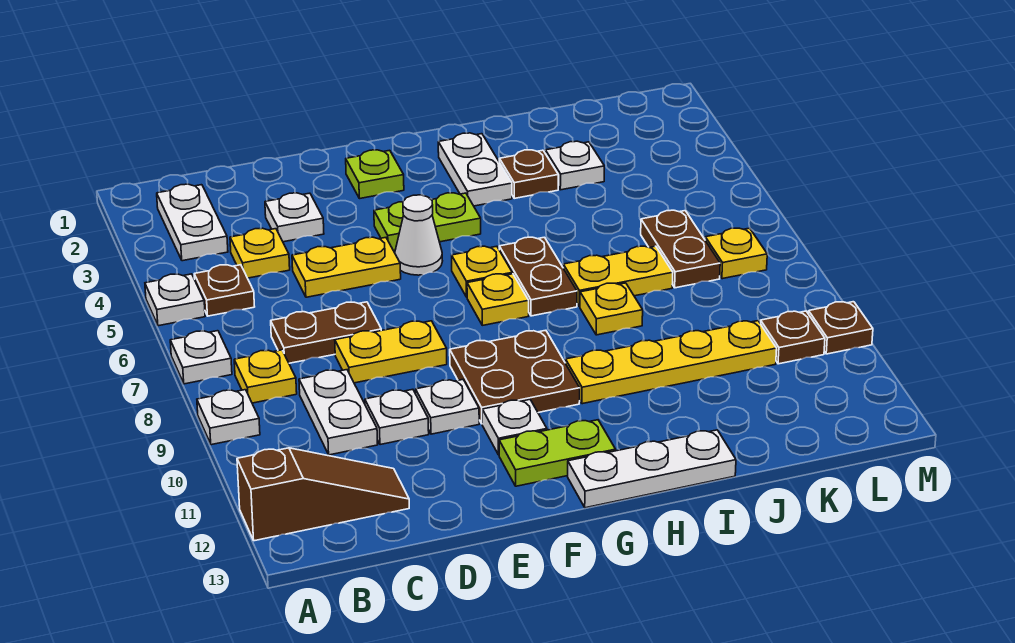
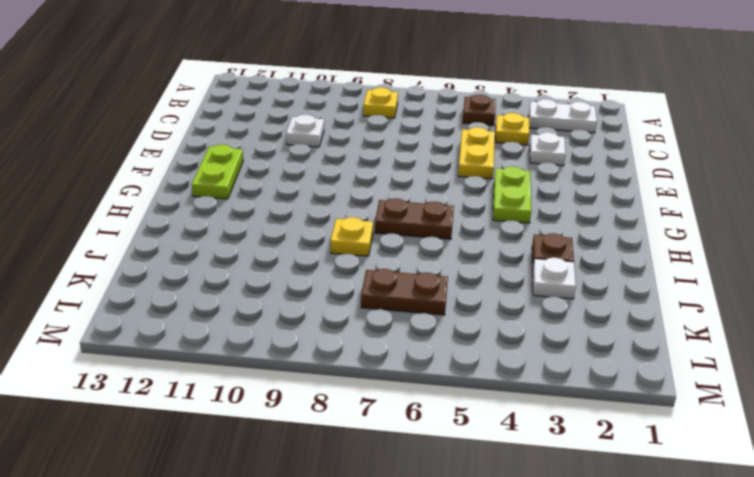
none -> white plate A5 level 1
none -> white plate A7 level 1
none -> white plate A9 level 1
none -> brown slope A12:C12 level 1 top A

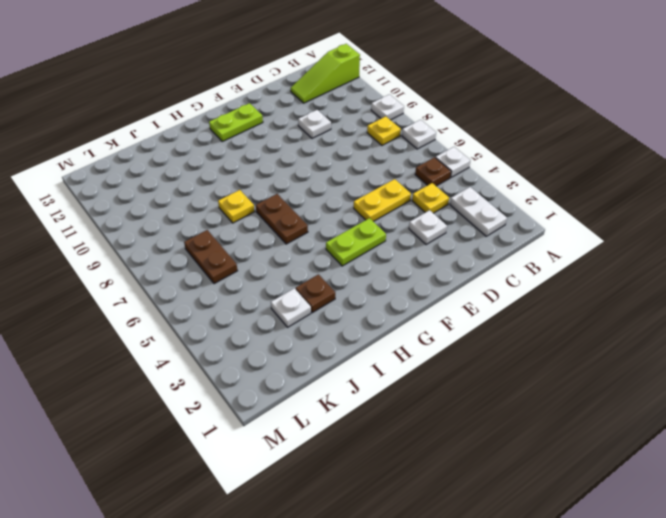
lime slope A12:C12 level 1 top A -> brown slope A12:C12 level 1 top A
none -> brown plate C7:D7 level 1
none -> white plate C9:C10 level 1
none -> yellow plate D8:E8 level 1
none -> white plate E10 level 1

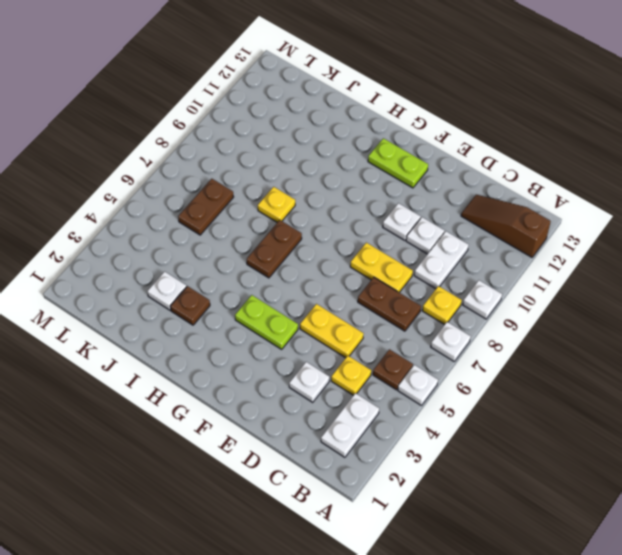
none -> lime plate F2 level 1
none -> white cone F5 level 1
none -> brown plate F9:G10 level 1
none -> white plate F11 level 1

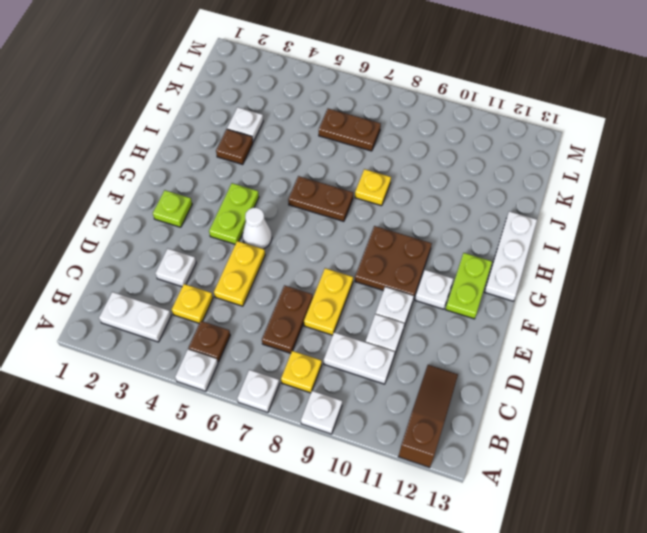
none -> yellow plate G6 level 1
none -> yellow plate G7 level 1
none -> white plate H2:H3 level 1
none -> yellow plate H10:K10 level 1

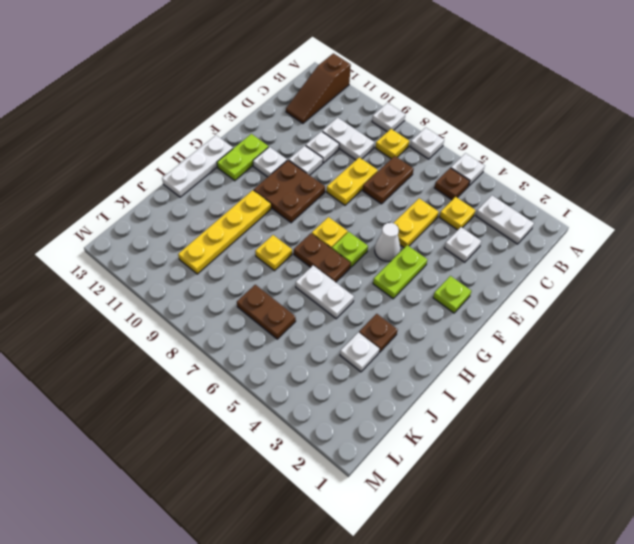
lime plate G6 level 1 -> yellow plate G6 level 1
white plate I5:I6 level 1 -> white plate H2:H3 level 1
none -> yellow plate I7:J7 level 1
none -> yellow plate L7 level 1
none -> brown plate L10 level 1
none -> brown plate M10 level 1

